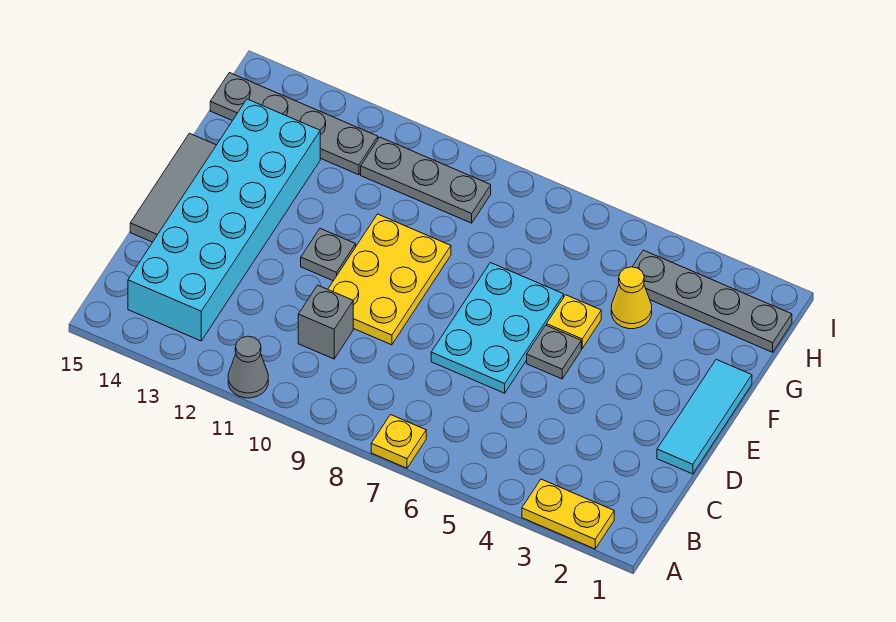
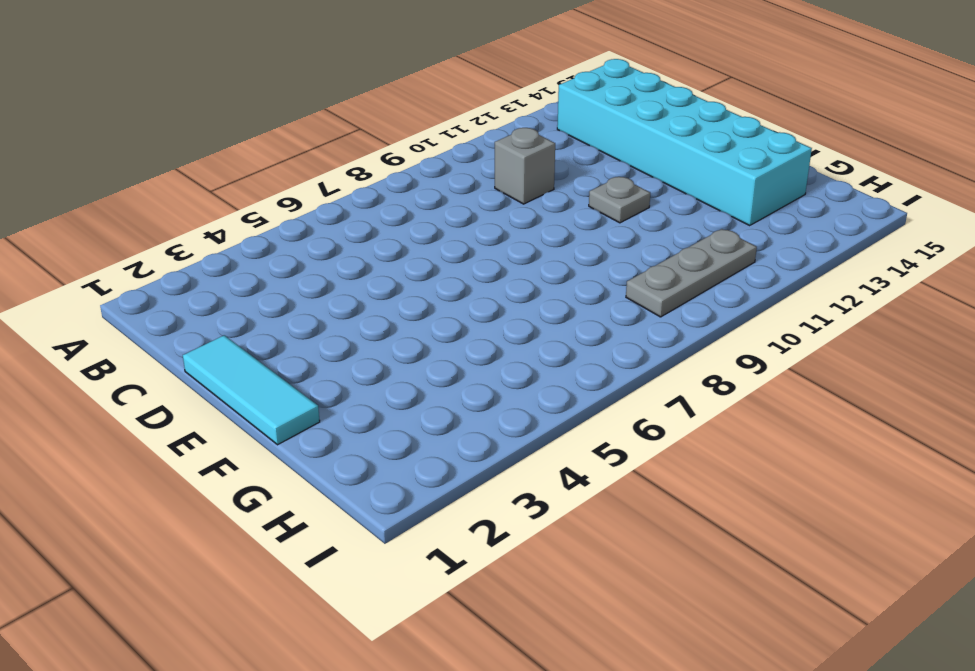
none -> yellow plate A2:A3 level 1
none -> yellow plate A7 level 1
none -> grey cone A11 level 1

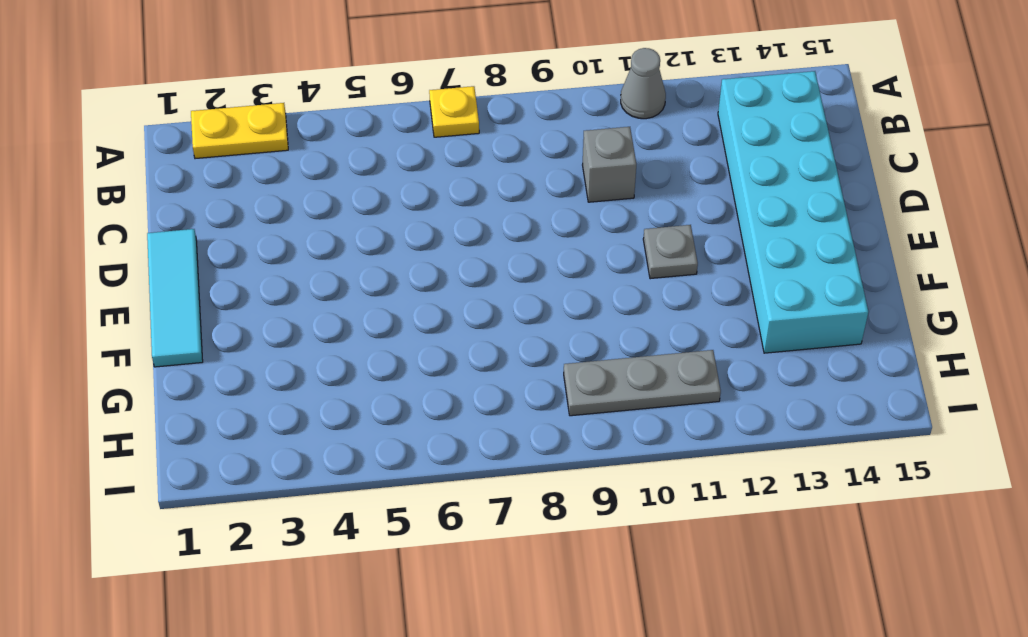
none -> cyan plate D6:F7 level 1
none -> yellow plate D9:F10 level 1
none -> grey tile D15:F15 level 1

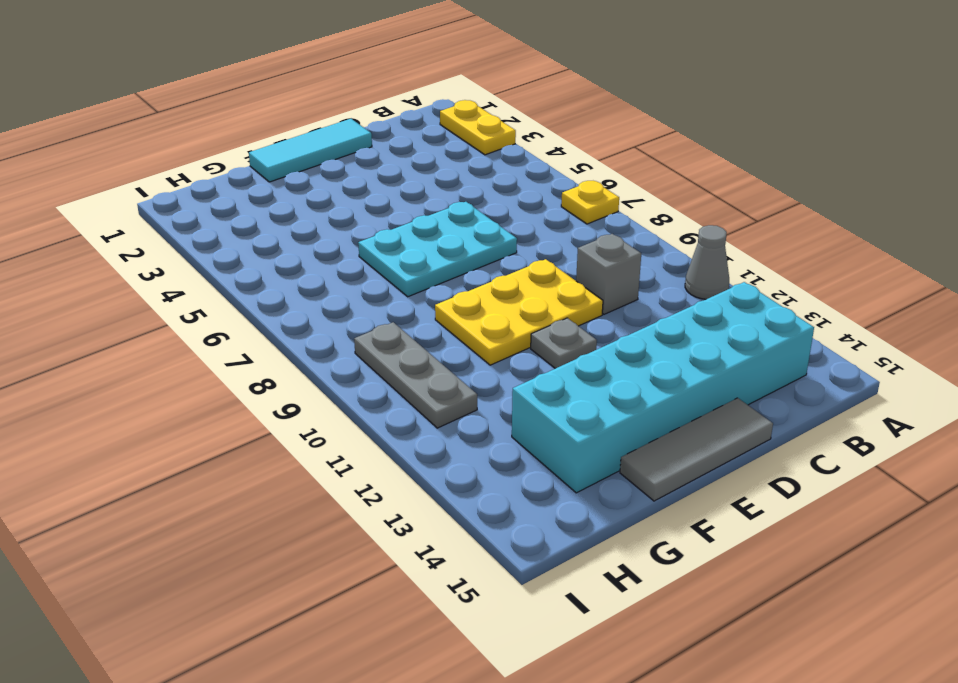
none -> grey plate E5 level 1
none -> yellow plate F5 level 1
none -> yellow cone G4 level 1

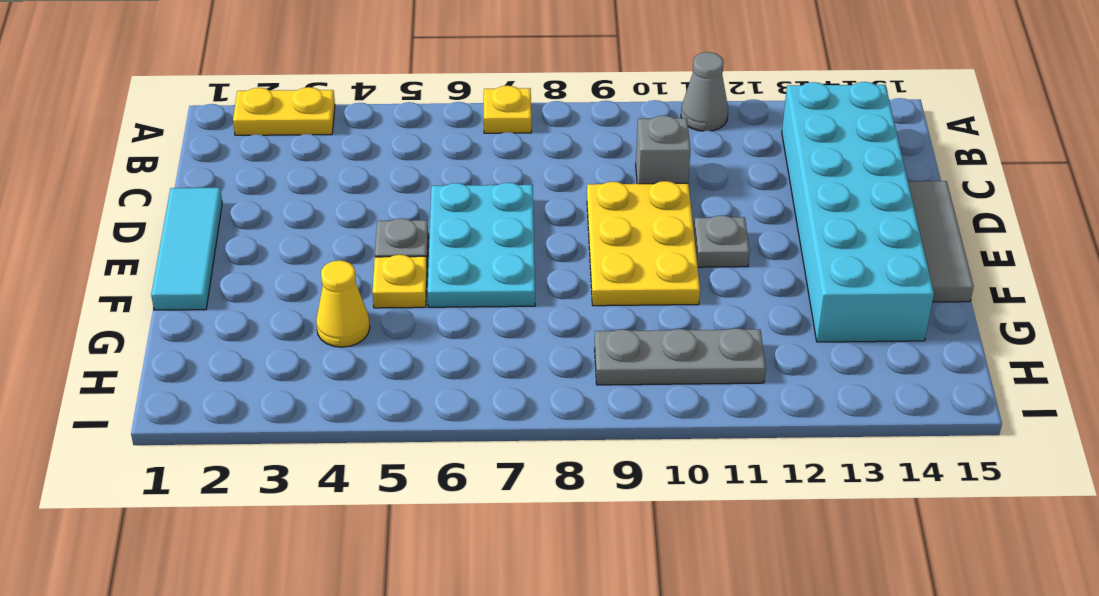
none -> grey plate H1:H4 level 1
none -> grey plate H12:H15 level 1

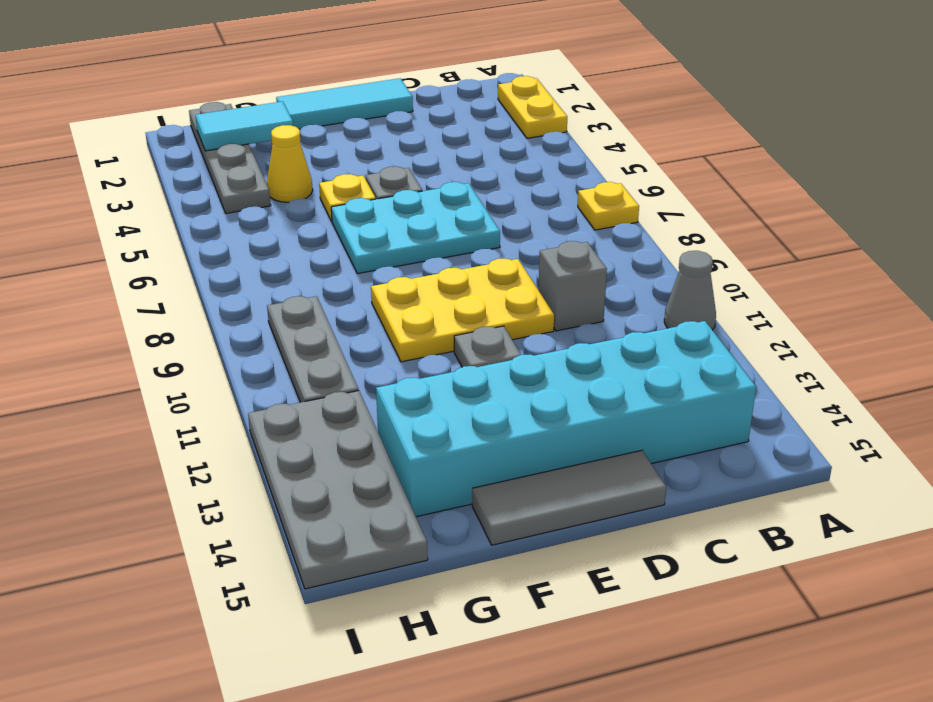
cyan tile G2:H2 level 2 -> none
grey plate H12:I15 level 1 -> grey plate H12:H15 level 1

